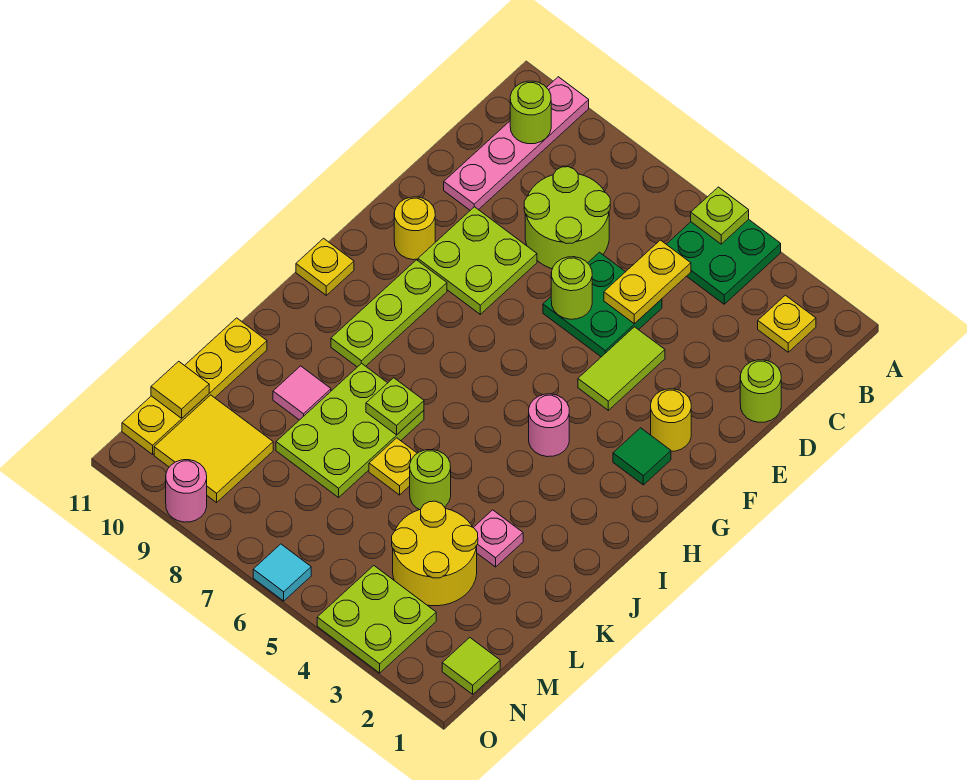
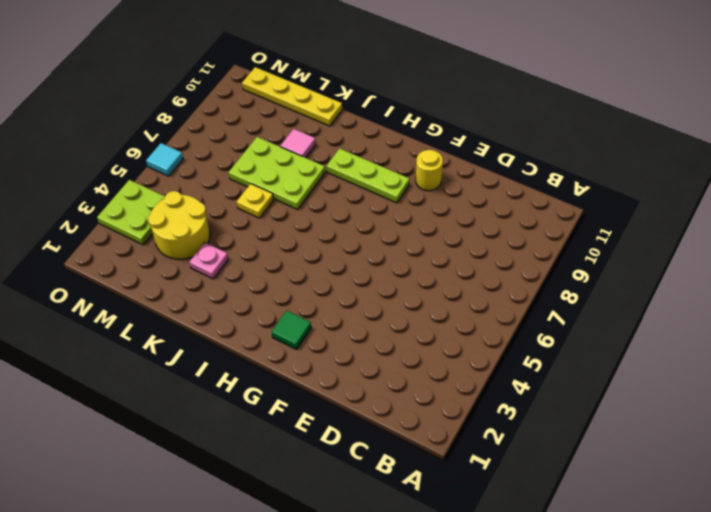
none -> green plate A4:B5 level 1
none -> pink plate A10:D10 level 1
none -> yellow plate B2 level 1
none -> lime round brick C7:D8 level 1

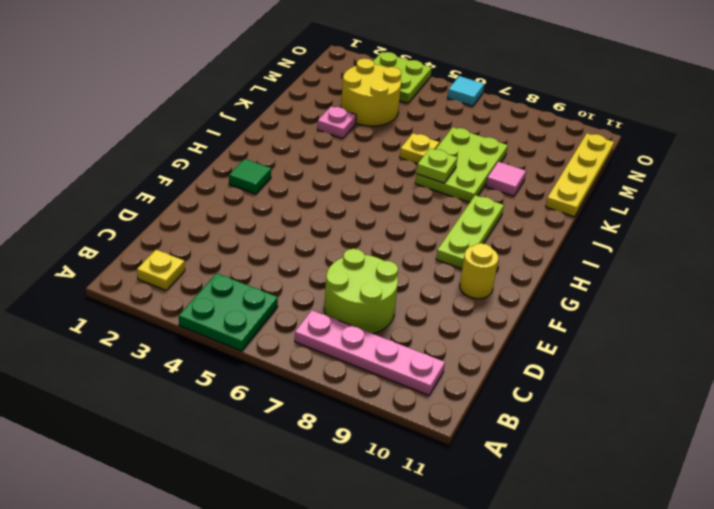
pink plate B7:B10 level 1 -> pink plate A10:D10 level 1
none -> lime round brick D1 level 1
none -> green plate D5:E6 level 1
none -> lime tile E4:F4 level 1
none -> lime plate E8:F9 level 1

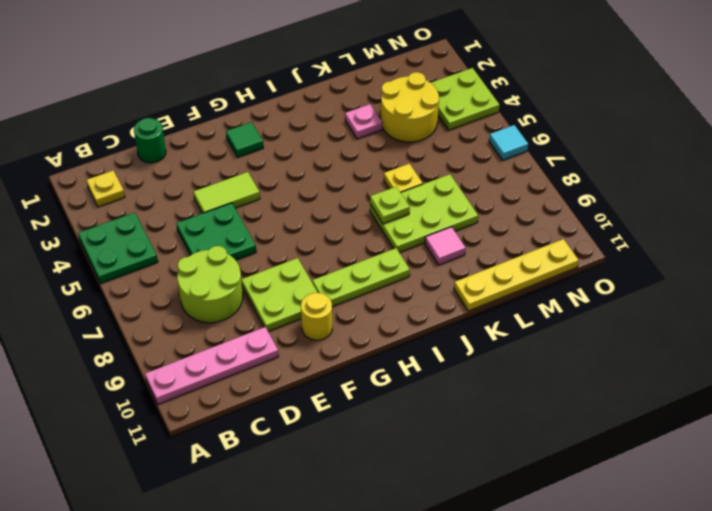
green round brick D1 level 1 -> lime round brick D1 level 1
none -> yellow round brick F2 level 1
none -> pink round brick H4 level 1
none -> yellow plate H11 level 1
none -> lime round brick K5 level 1

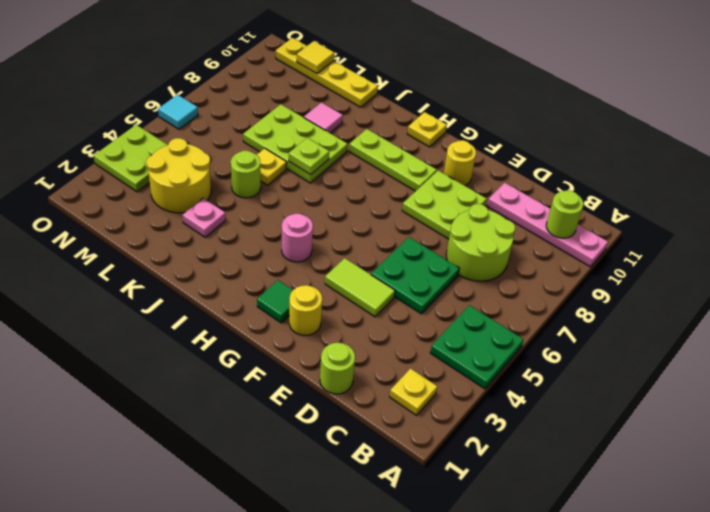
none -> yellow tile M9:N10 level 1
none -> lime tile N1 level 1
none -> pink round brick O9 level 1
none -> lime plate A5 level 2

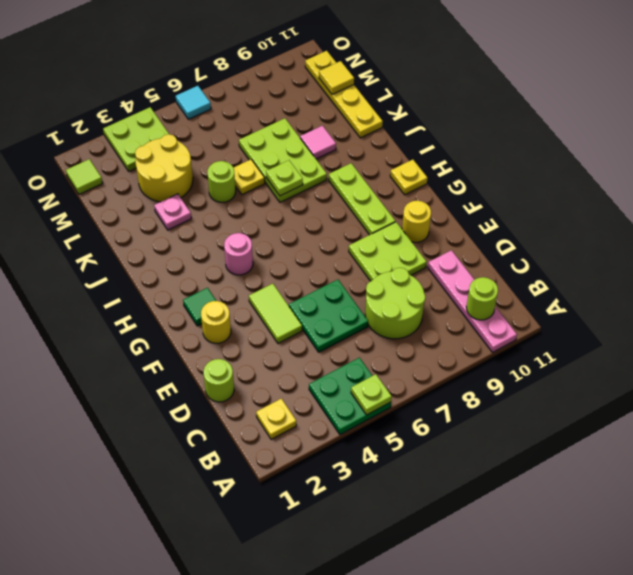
none -> yellow tile M9:N10 level 1
none -> pink round brick O9 level 1
none -> yellow plate C5:D5 level 2
none -> lime round brick E6 level 2

